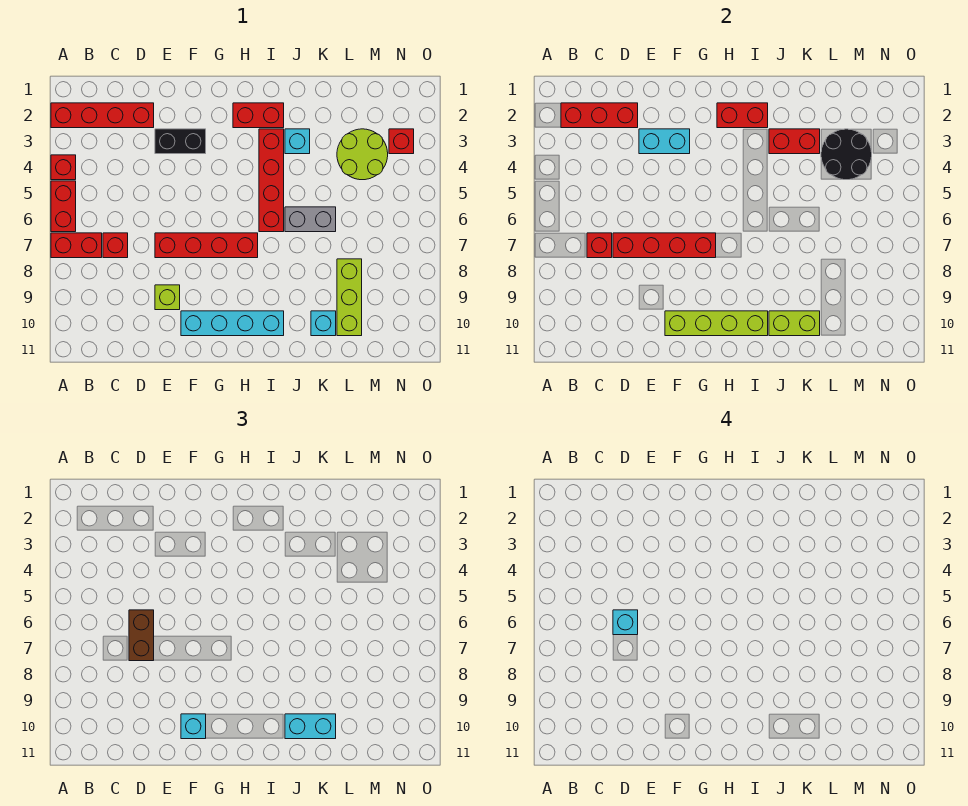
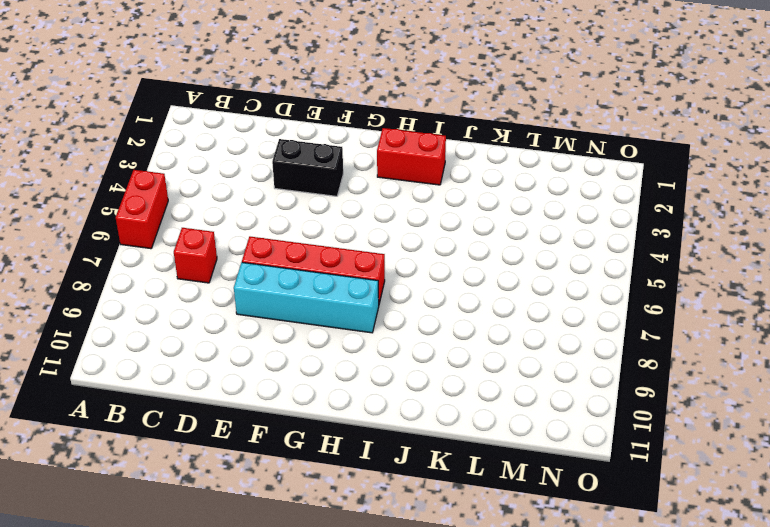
cyan brick E8:H8 level 1 -> cyan brick F10:I10 level 1
none -> red brick A2:D2 level 1
none -> red brick A4 level 1
none -> red brick A7:B7 level 1
none -> lime brick E9 level 1

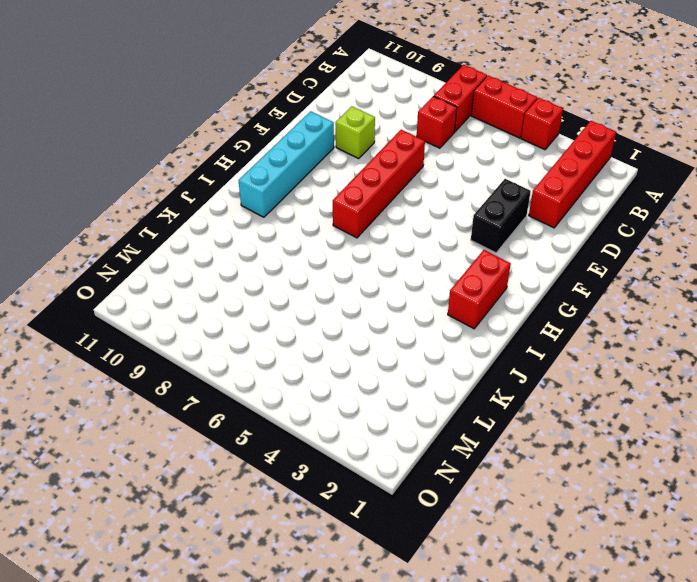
none -> red brick I3:I6 level 1
none -> cyan brick J3 level 1
none -> grey brick J6:K6 level 1
none -> cyan brick K10 level 1

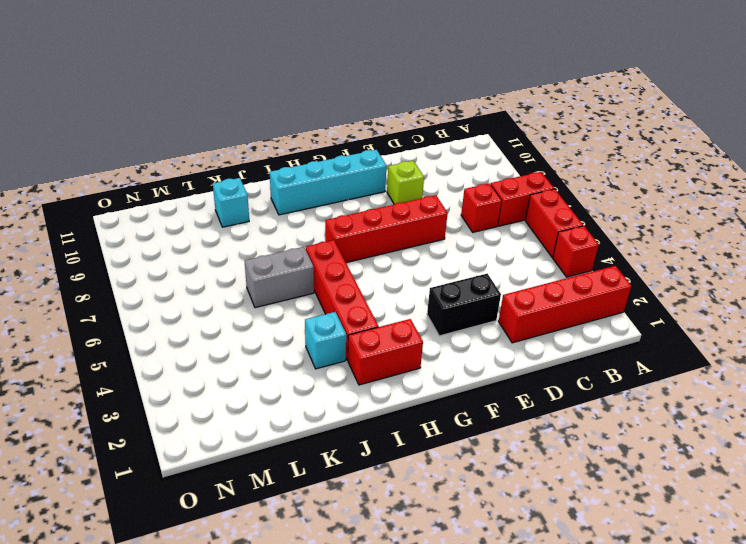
none -> lime round brick L3:M4 level 1
none -> lime brick L8:L10 level 1
none -> red brick N3 level 1
none -> red brick B2:D2 level 2

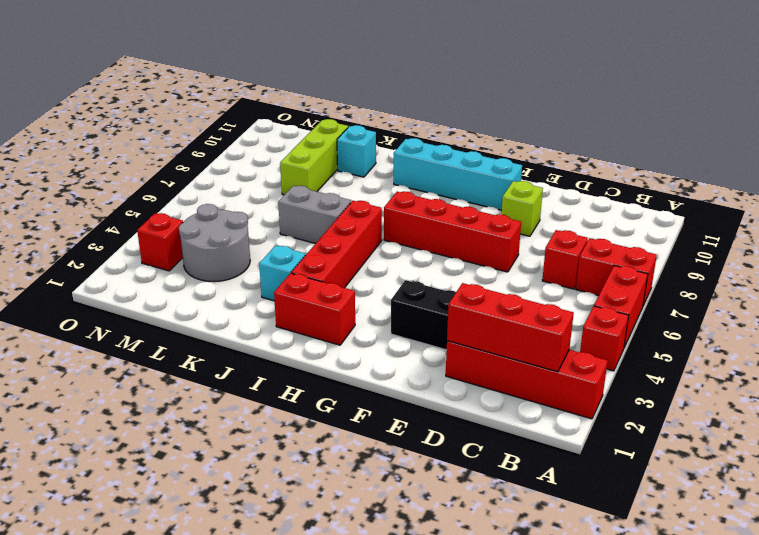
grey round brick L3:M4 level 1 -> lime round brick L3:M4 level 1
none -> red brick C7 level 2
none -> red brick D7:G7 level 2
none -> cyan brick E3:F3 level 2
none -> lime brick F10:I10 level 2

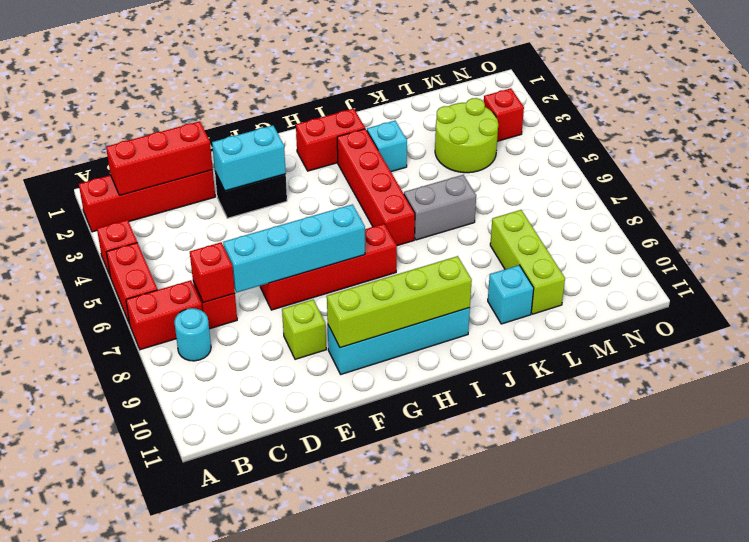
cyan round brick B8 level 1 -> none
cyan brick D7:G7 level 2 -> red brick D7:G7 level 2
none -> red brick H2:I2 level 2
none -> red brick J3:K3 level 2
none -> lime brick J10:K10 level 2
none -> black round brick L3:M4 level 2

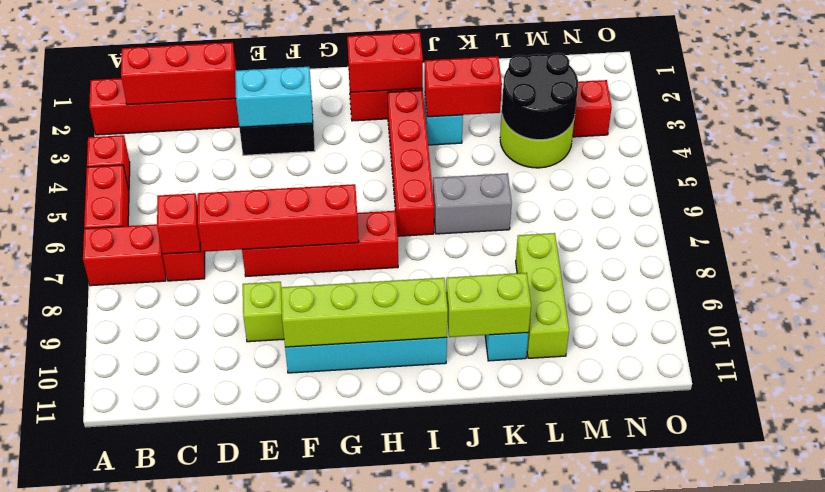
none -> brown brick D6:D7 level 3
none -> cyan brick F10 level 3
none -> cyan brick J10:K10 level 3
none -> cyan brick D6 level 4

